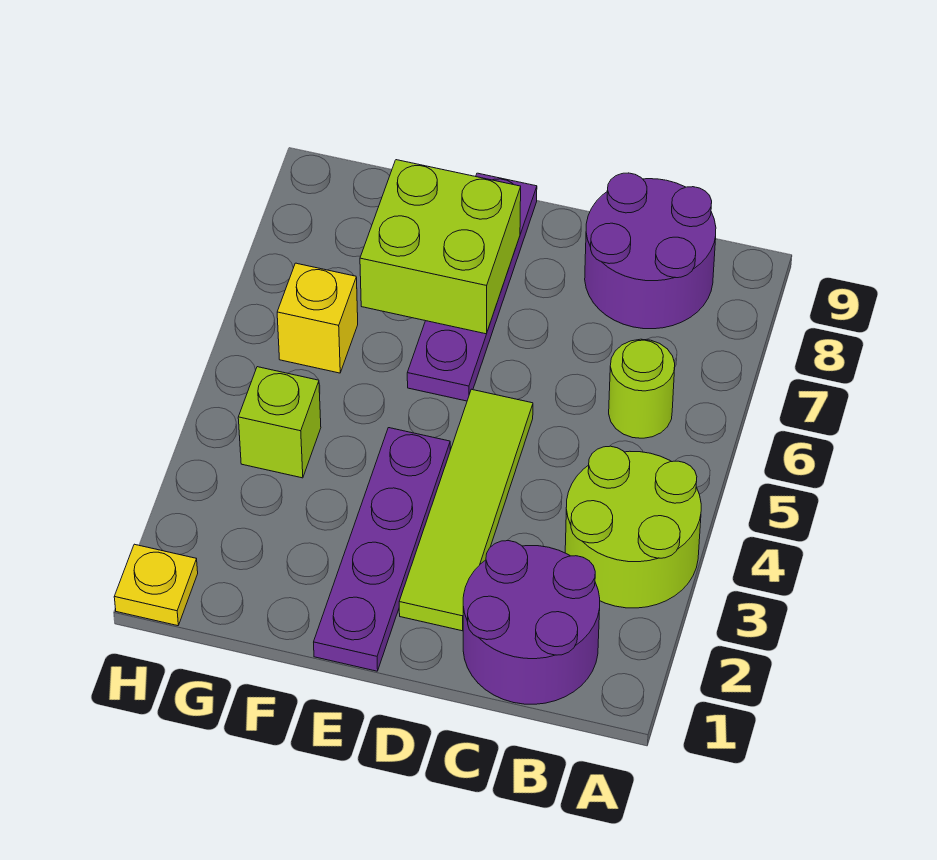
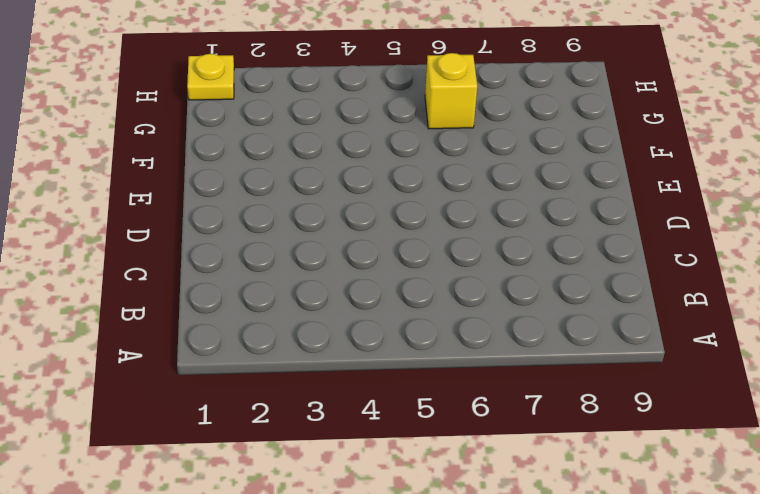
none -> lime round brick A3:B4 level 1
none -> purple round brick B1:C2 level 1

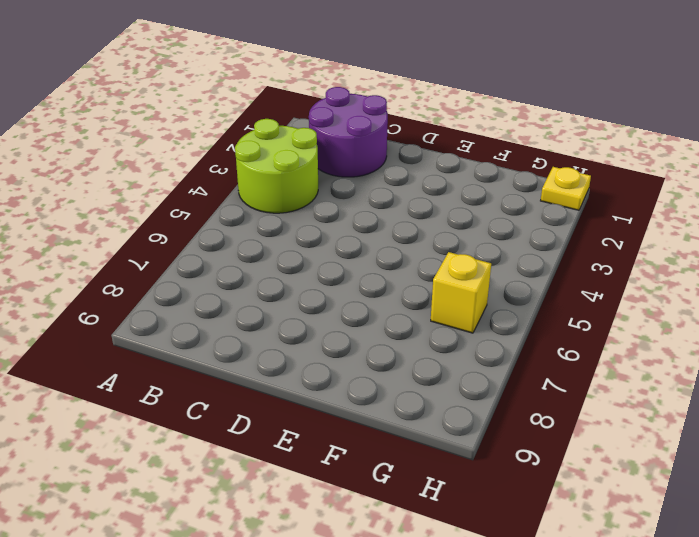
none -> lime round brick B6 level 1
none -> purple round brick B8:C9 level 1

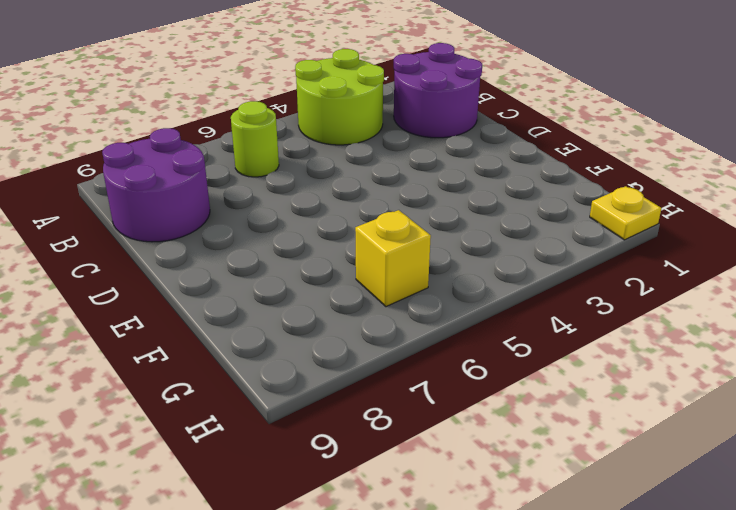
none -> lime tile D2:D5 level 1
none -> purple plate E1:E4 level 1

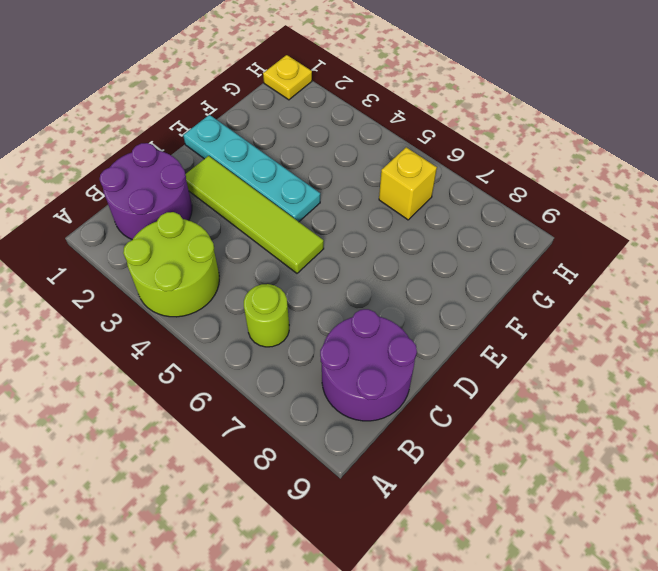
cyan plate E1:E4 level 1 -> purple plate E1:E4 level 1
none -> purple plate E6:E9 level 1
none -> lime brick G4 level 1

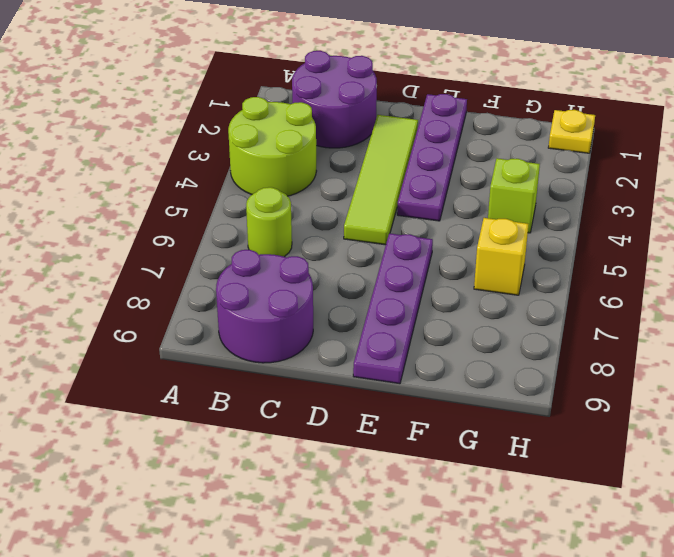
none -> lime brick E7:F8 level 2

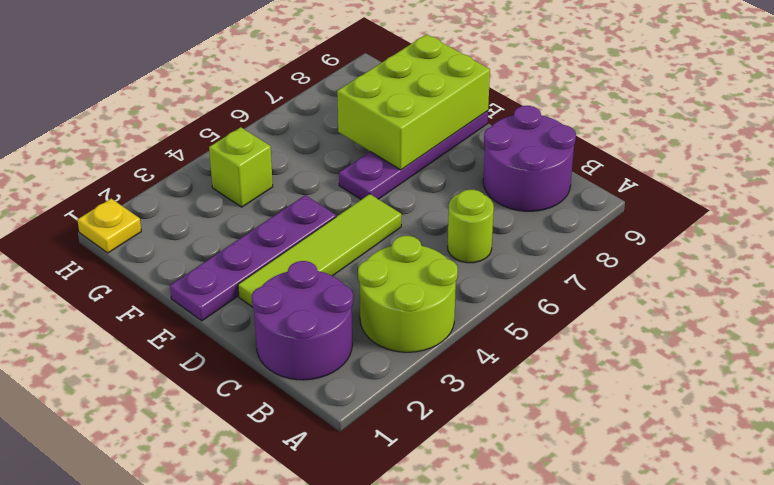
lime brick E7:F9 level 2 -> lime brick E7:F8 level 2
none -> yellow brick G6 level 1

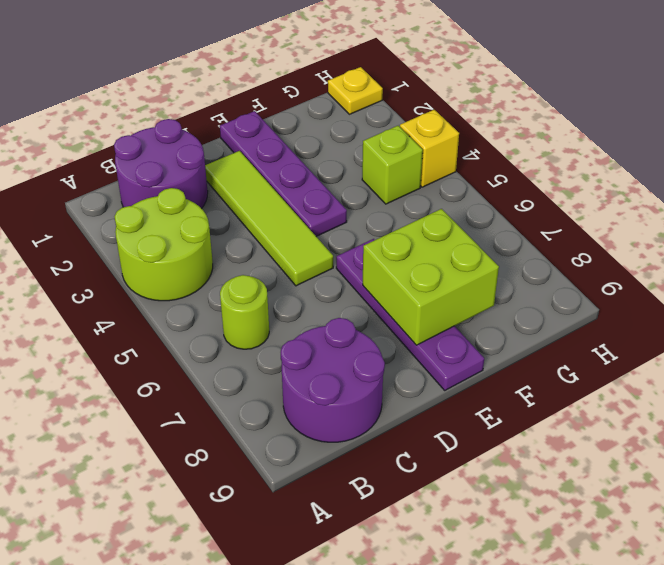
yellow brick H4 level 1 -> yellow brick G6 level 1

